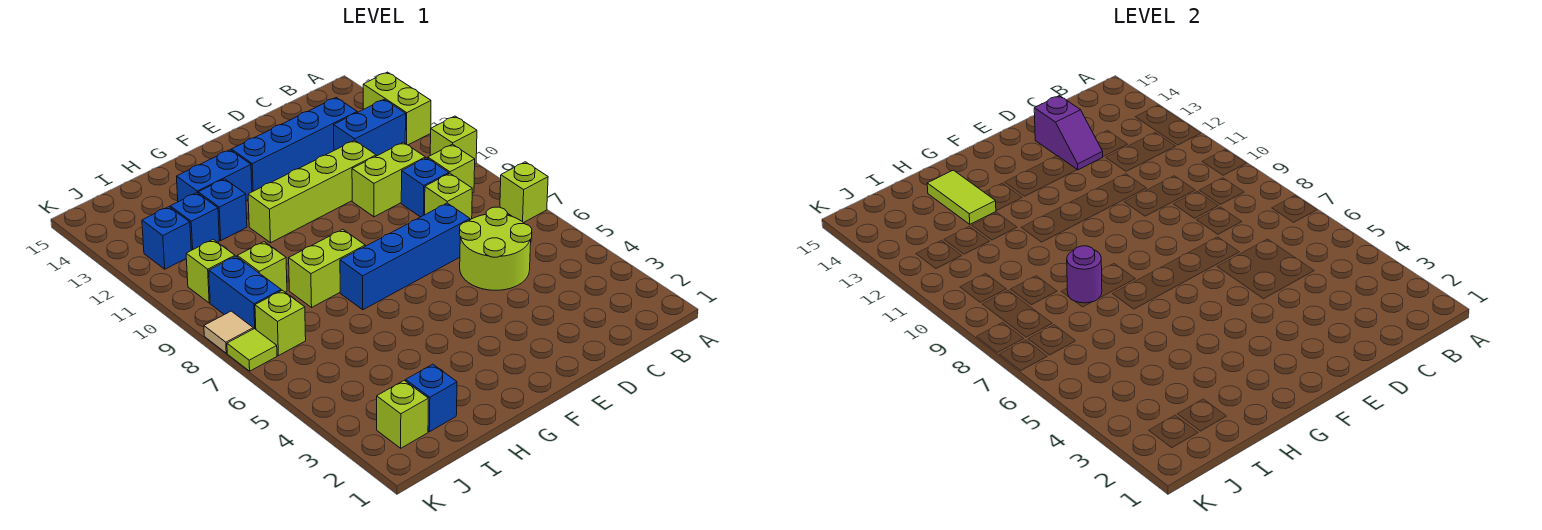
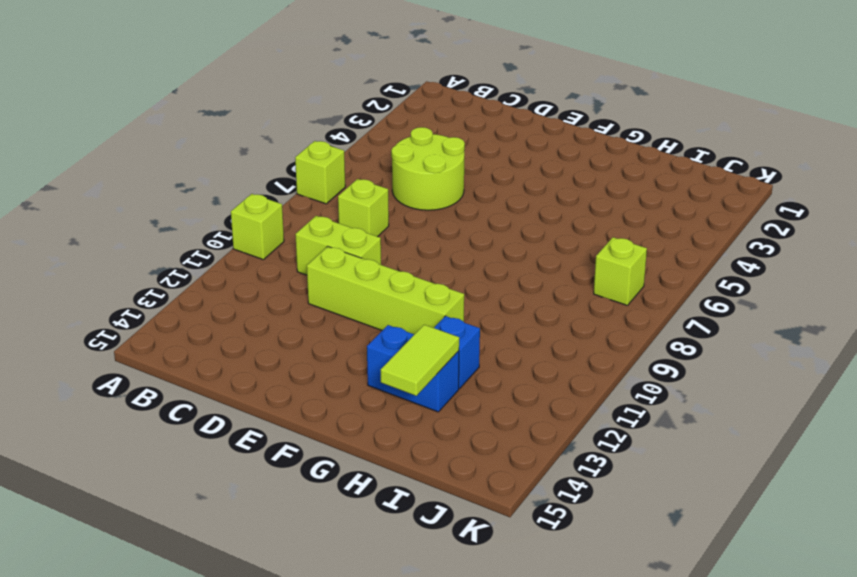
none -> lime brick A12:A13 level 1
none -> lime brick B9 level 1
none -> blue brick B12:C12 level 1

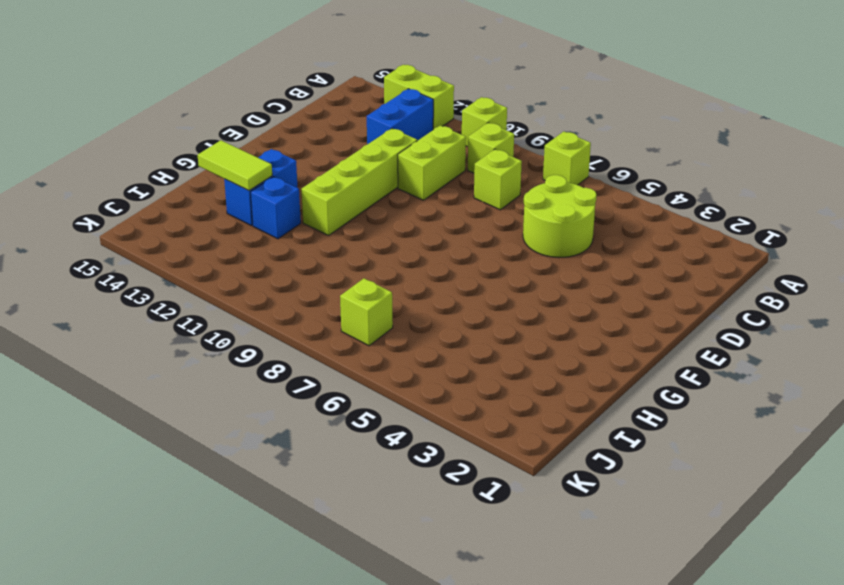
none -> blue brick C9 level 1
none -> blue brick C13:F13 level 1
none -> blue brick D7:G7 level 1

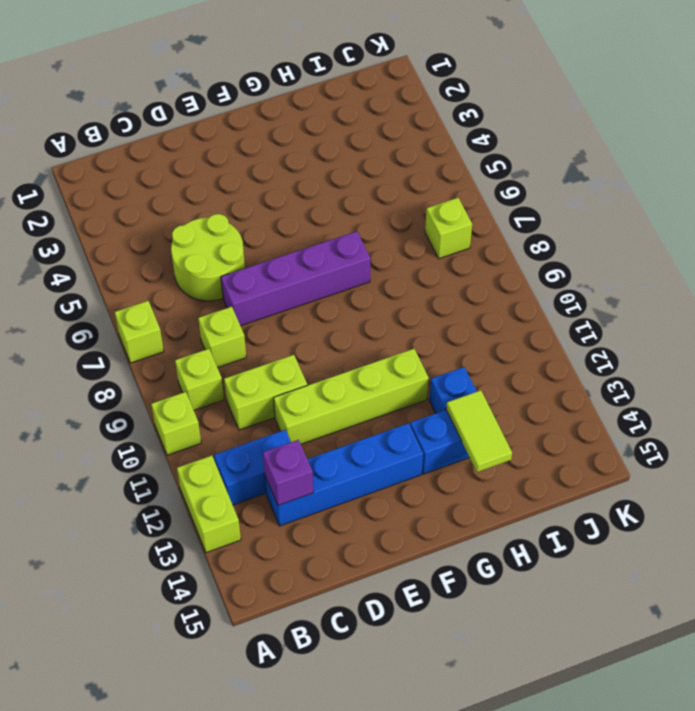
purple brick C13 level 2 -> none
purple brick D7:G7 level 1 -> blue brick D7:G7 level 1
none -> blue brick C9 level 1
none -> lime brick G8:H8 level 1
none -> blue brick I2 level 1

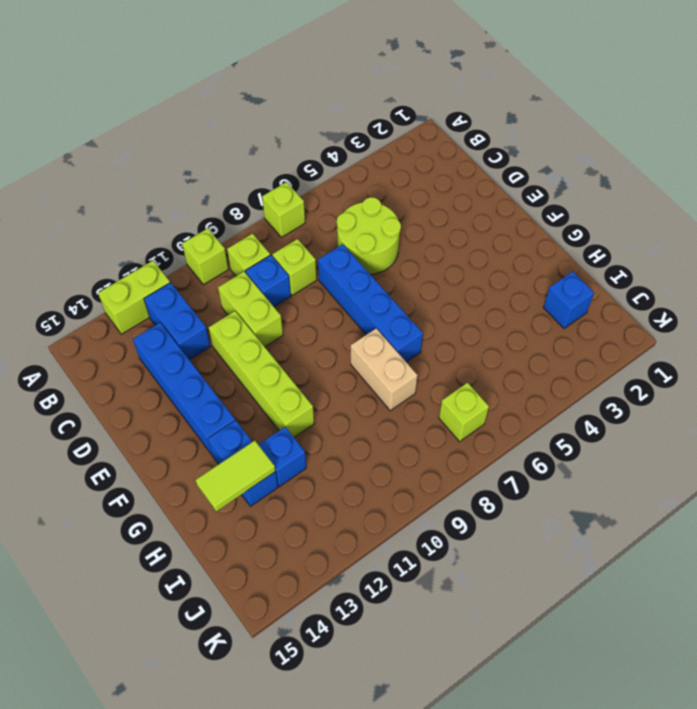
tan brick G8:H8 level 1 -> lime brick G8:H8 level 1
none -> lime brick I9 level 1
none -> blue brick I12 level 1
none -> lime brick J2 level 1

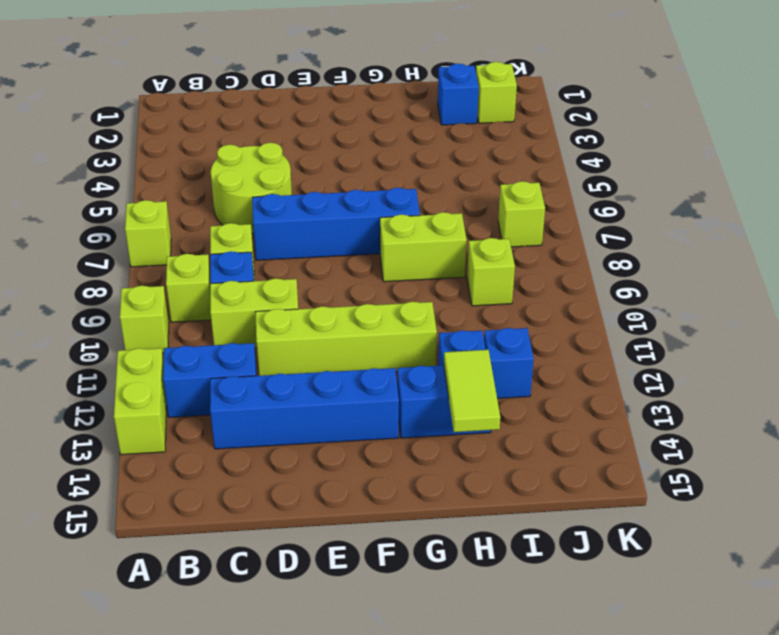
none -> blue brick J8:J9 level 1
none -> lime brick J10 level 1
none -> blue brick J12 level 1

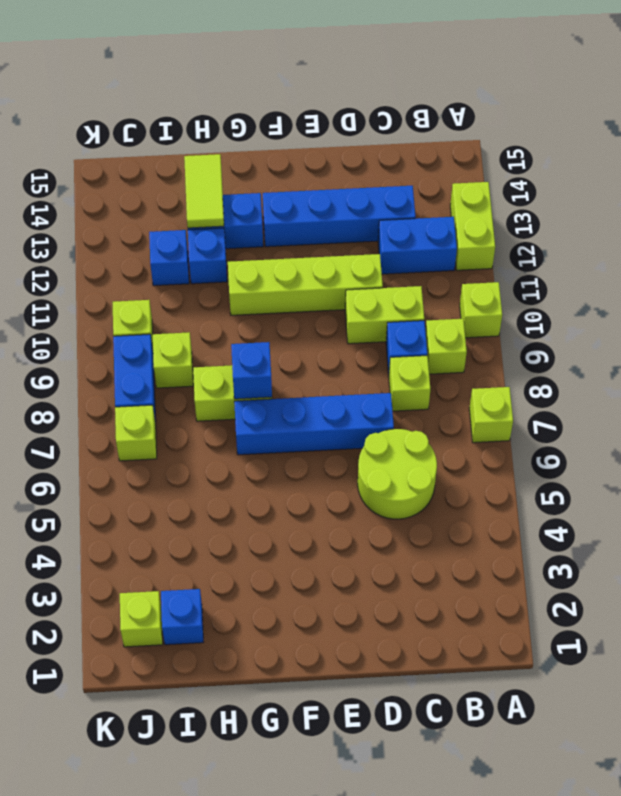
blue brick G8 level 2 -> blue brick J12 level 1
none -> lime tile K7 level 1
none -> tan tile K8 level 1
none -> purple slope D13:D14 level 2 top 14

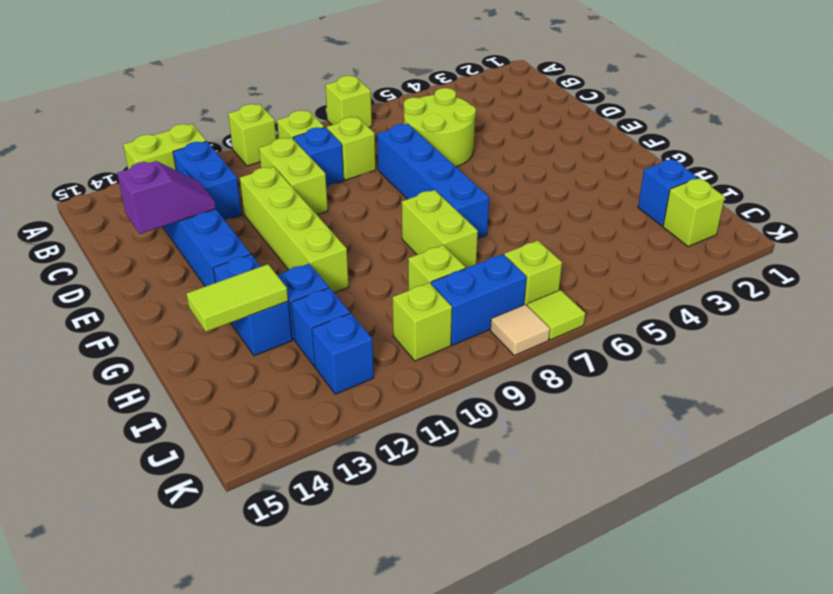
none -> purple round brick H8 level 2

